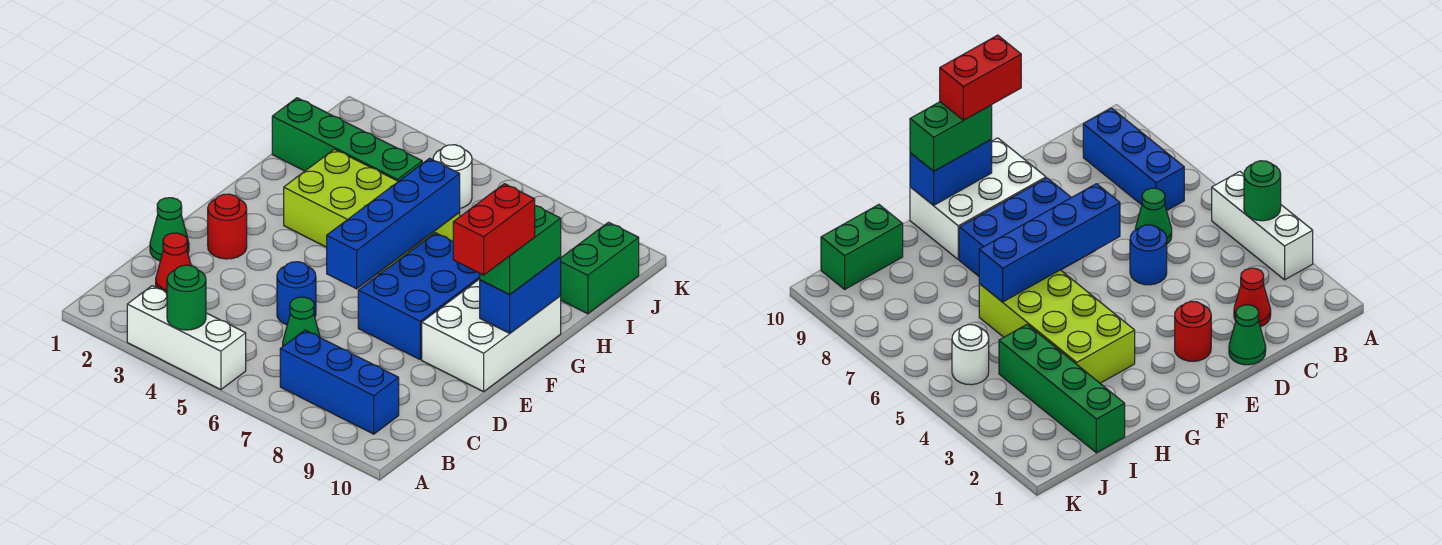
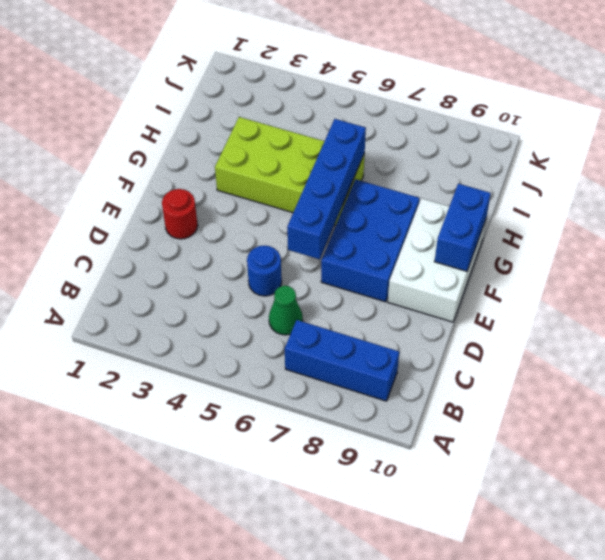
none -> white brick A3:A5 level 1
none -> red cone C2 level 1
none -> green cone D1 level 1

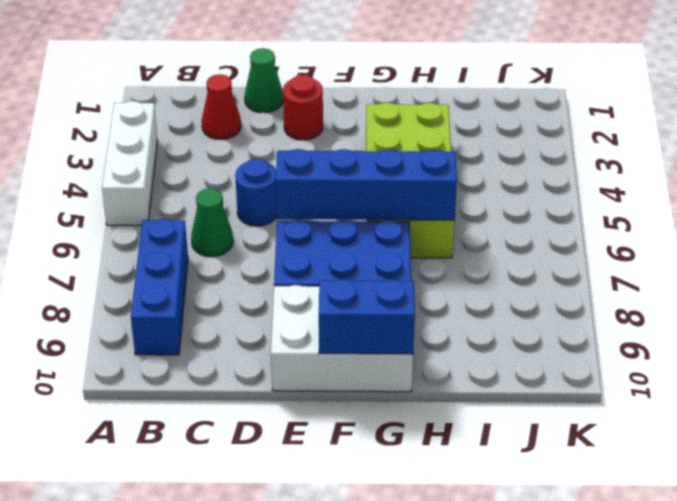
none -> green brick I1:I4 level 1
none -> green brick I10:J10 level 1
none -> white round brick J5 level 1

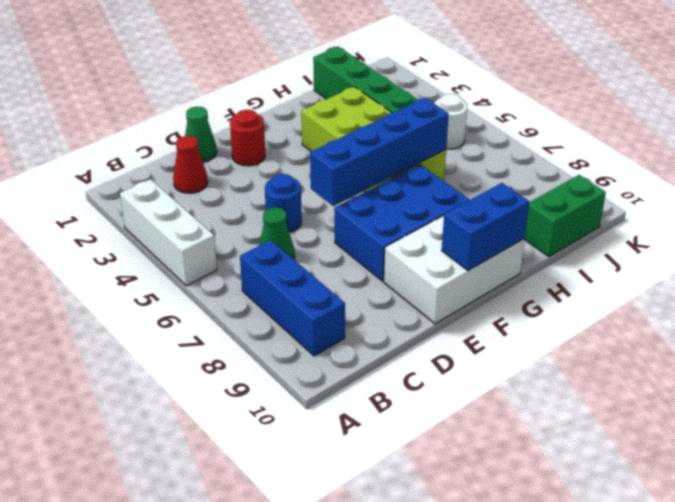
none -> green round brick A4 level 2
none -> green brick F10:G10 level 3
none -> red brick E10:F10 level 4

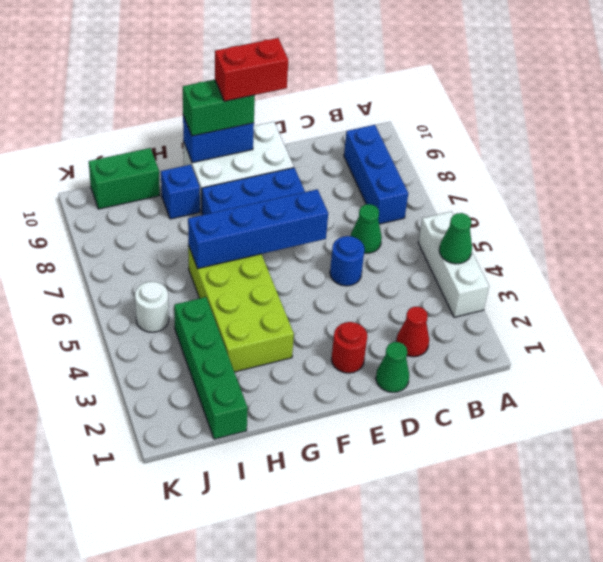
green cone A4 level 2 -> green round brick A4 level 2
blue brick H9 level 1 -> none

